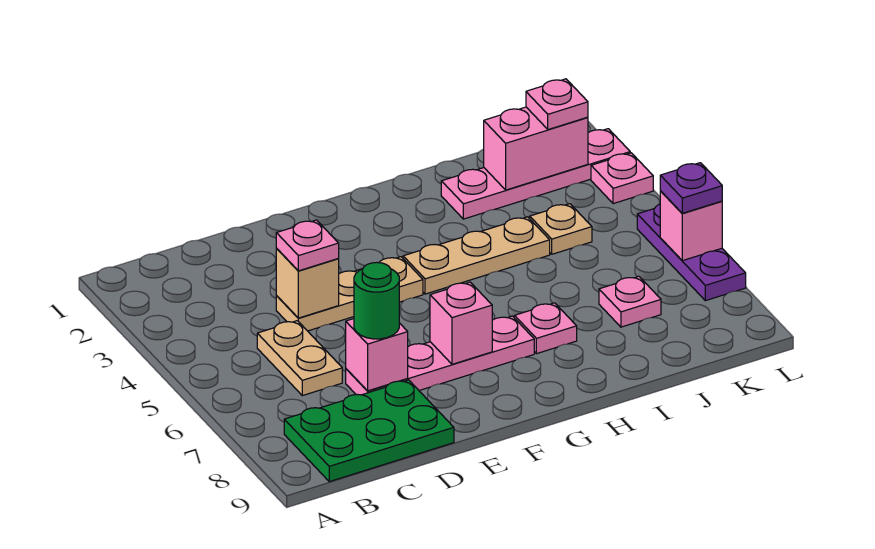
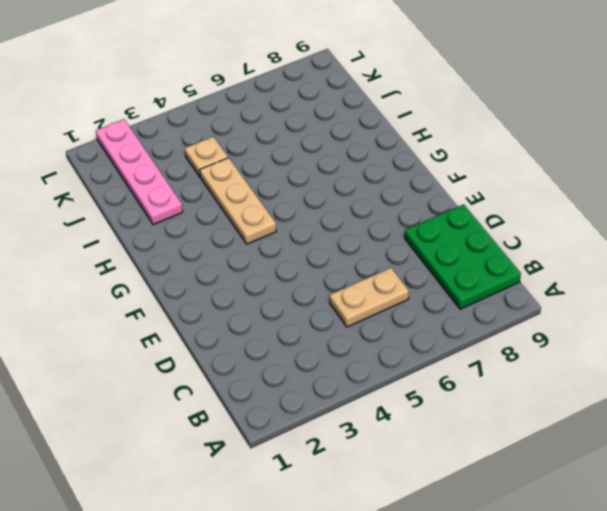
none -> tan plate D4:F4 level 1
none -> pink plate D7:G7 level 1
none -> pink plate H7 level 1

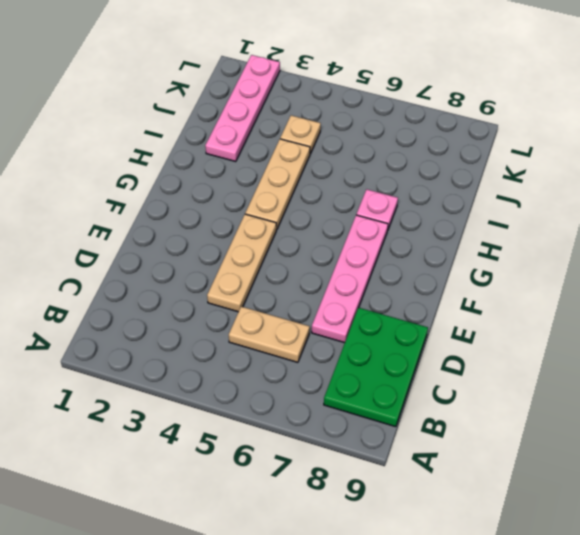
none -> pink plate J7 level 1
none -> pink plate L3 level 1
none -> purple plate L5:L7 level 1

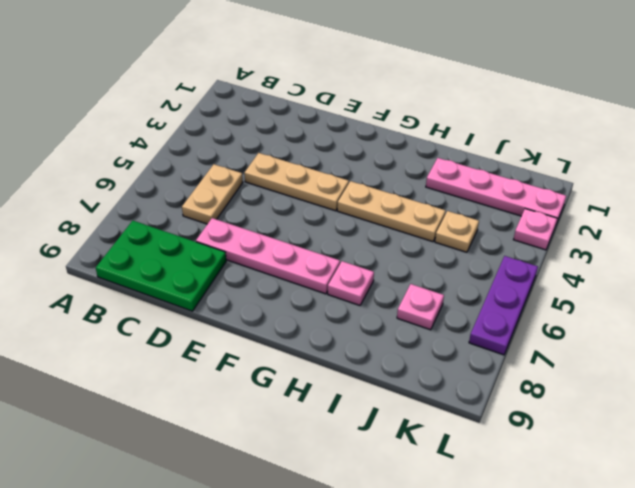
none -> tan brick D4 level 2
none -> pink brick D7 level 2
none -> pink brick F7 level 2

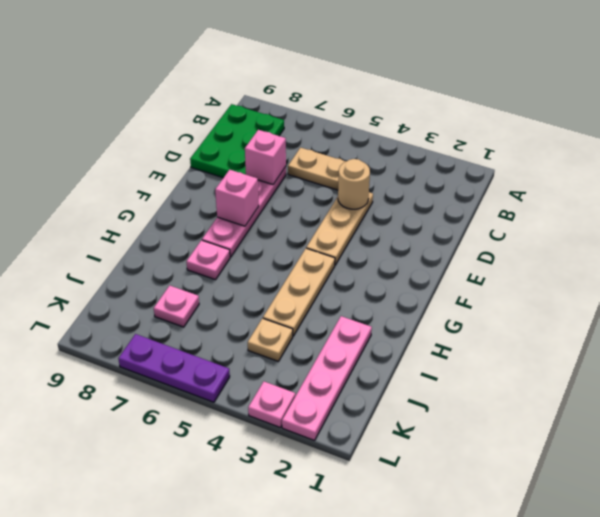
tan round brick D4 level 2 -> tan brick D4 level 2
none -> pink brick J2:K2 level 2
none -> pink brick L6 level 2
none -> pink plate D4 level 3

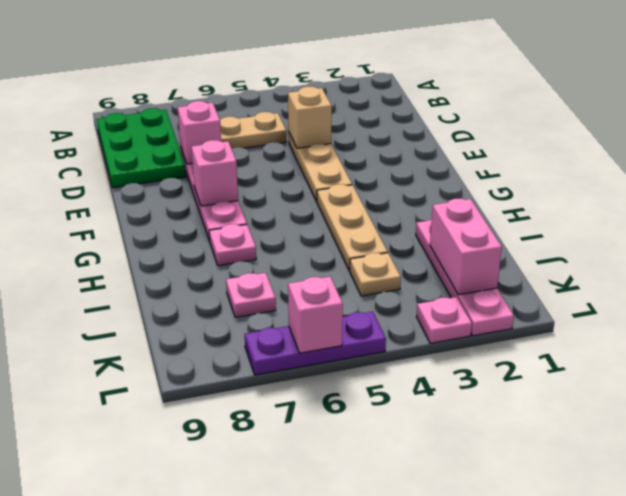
none -> pink plate D4 level 3
none -> green round brick D7 level 3
none -> pink plate K2 level 3

